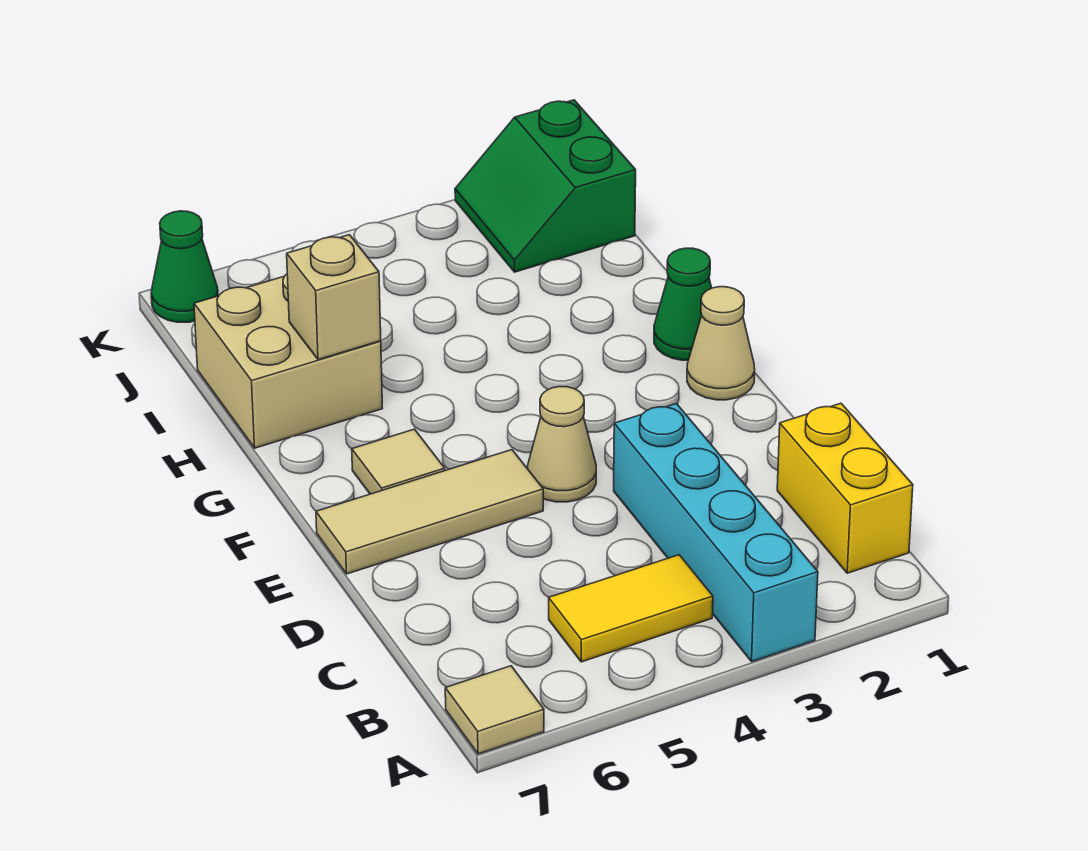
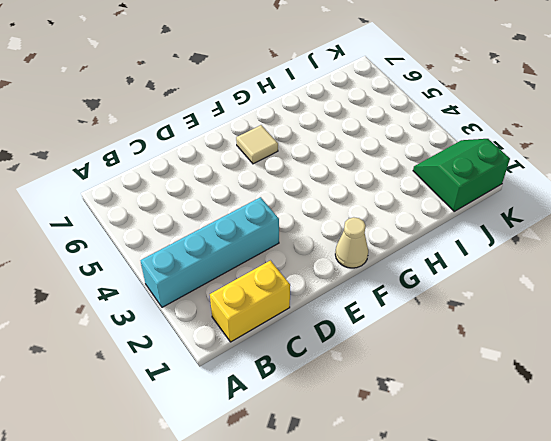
none -> tan tile A7 level 1
none -> yellow tile B4:B5 level 1
none -> tan cone E4 level 1

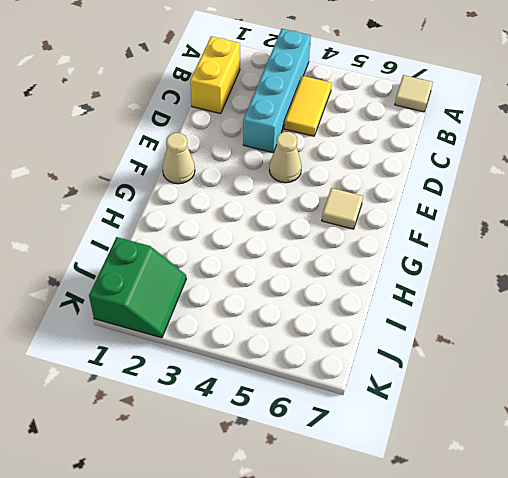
yellow tile B4:C4 level 1 -> yellow tile B4:B5 level 1
none -> tan tile E5:E7 level 1
none -> green cone G1 level 1
none -> tan brick H6:I7 level 1

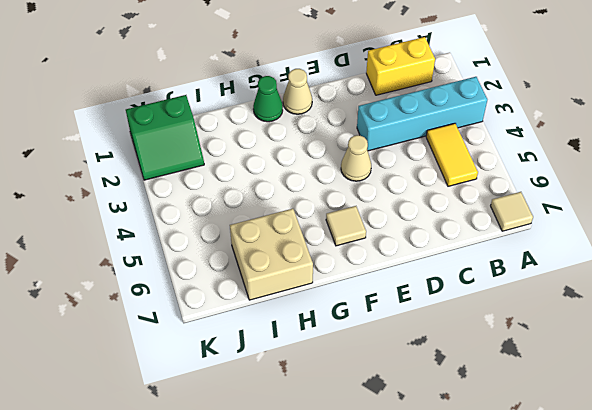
none -> tan tile E5:E7 level 1
none -> green cone K7 level 1
none -> tan brick H6 level 2

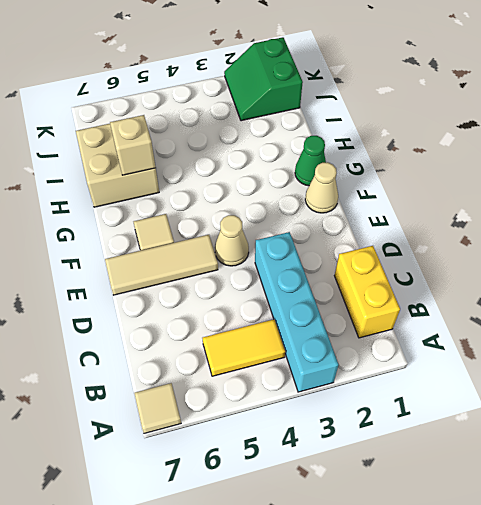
none -> green cone K7 level 1

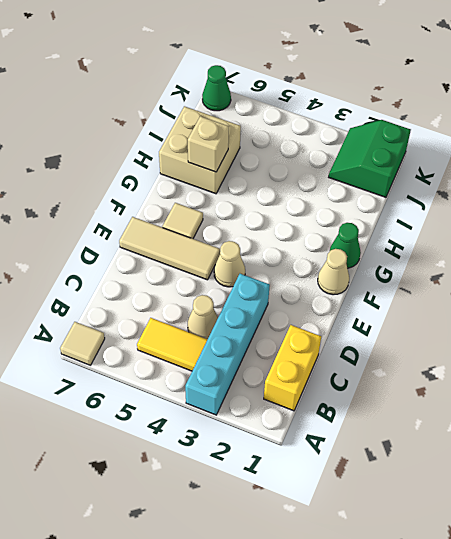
tan cone C4 level 1 -> none

